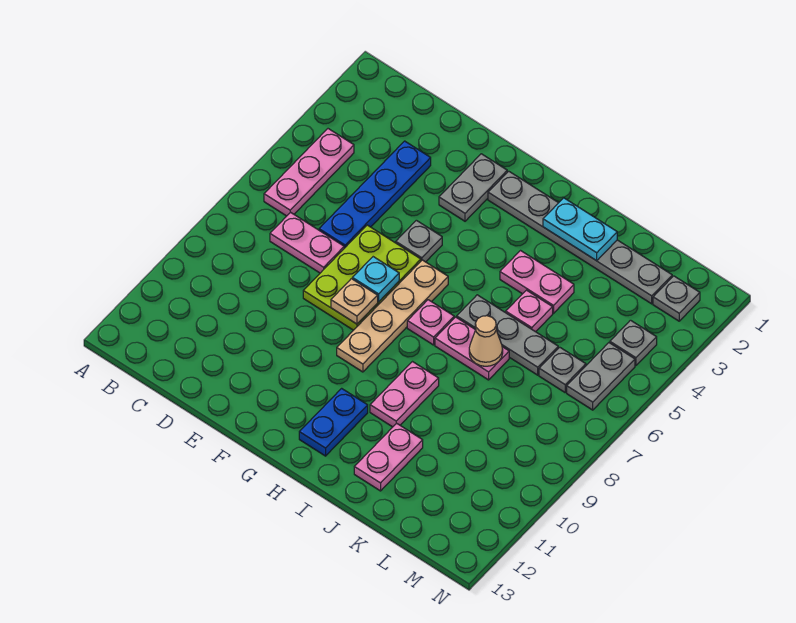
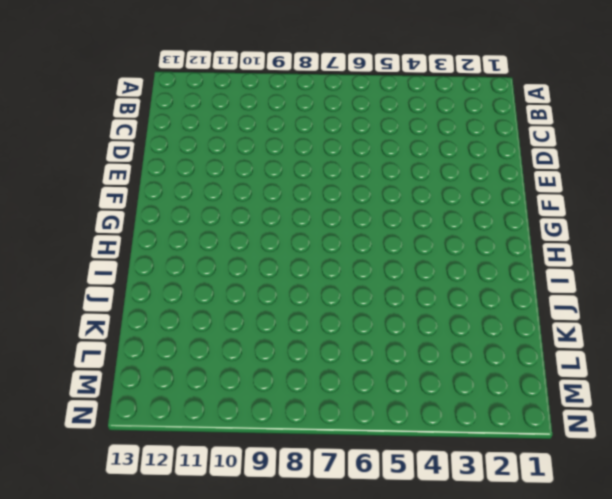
none -> pink plate B4:B6 level 1
none -> pink plate C7:D7 level 1
none -> blue plate D3:D6 level 1

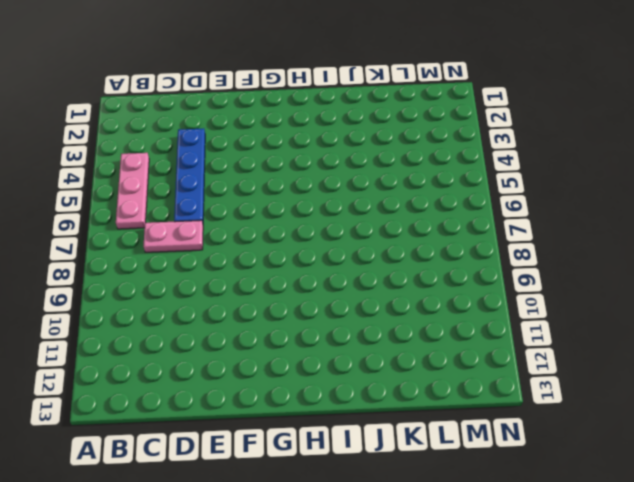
none -> lime plate E6:F8 level 1
none -> grey plate F2:F3 level 1
none -> grey plate F5 level 1

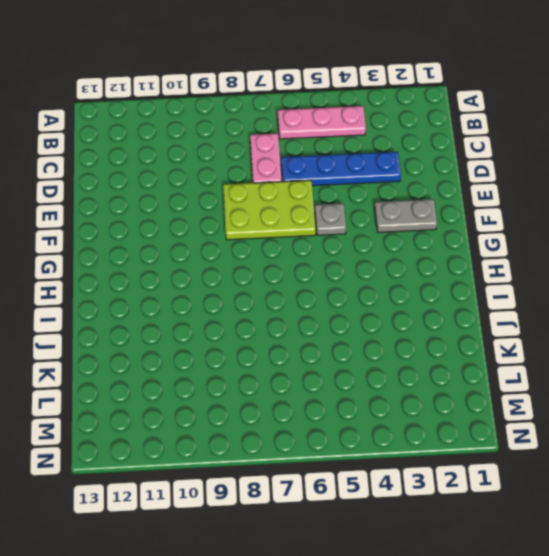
none -> grey plate G2:L2 level 1
none -> tan plate G6:G9 level 1
none -> pink plate H7 level 1

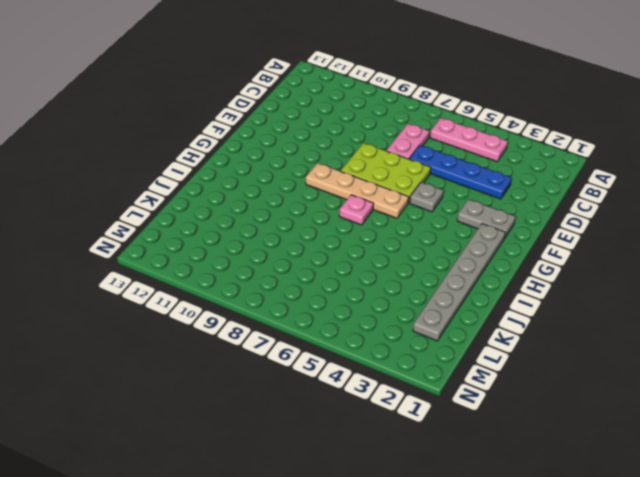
none -> blue plate H11:H12 level 1
none -> pink plate I4:J4 level 1
none -> grey plate I6:K6 level 1

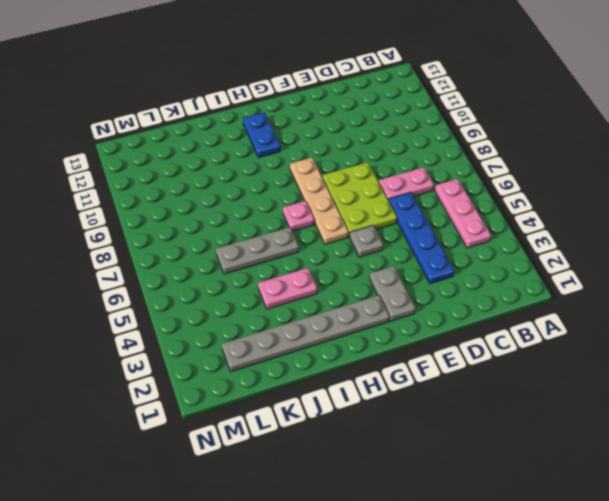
none -> pink plate I7:J7 level 1
none -> pink plate I9:I10 level 1
none -> pink plate J5 level 1

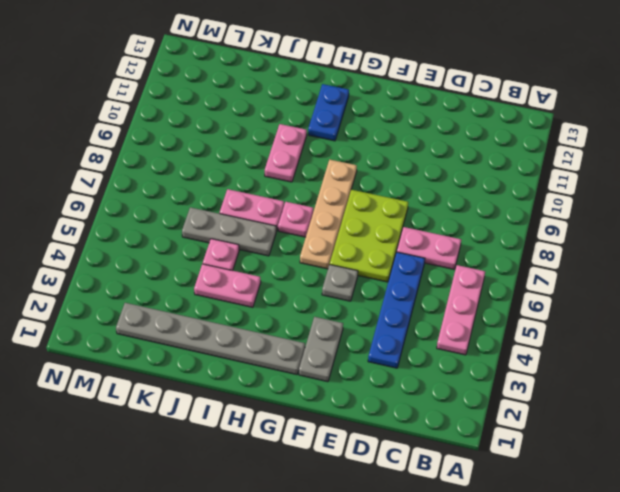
none -> pink plate J11:J12 level 1
none -> grey plate L6 level 1
none -> grey plate M2 level 1

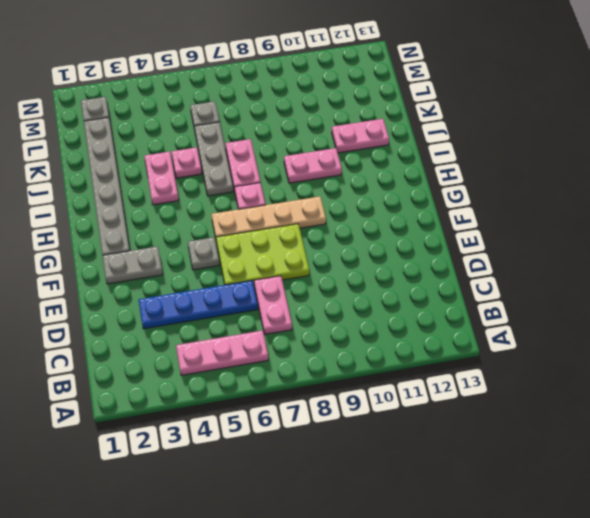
none -> blue plate H11:H12 level 1
none -> grey plate M4 level 1
none -> grey plate M5:M6 level 1

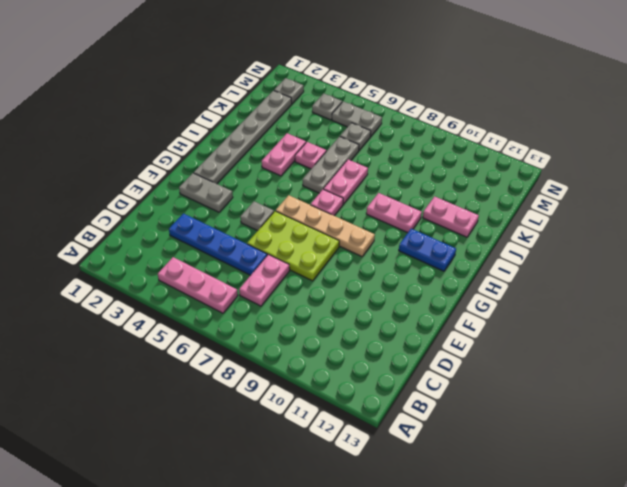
none -> cyan plate F7 level 2
none -> tan plate F8 level 2
none -> cyan plate I2:J2 level 2

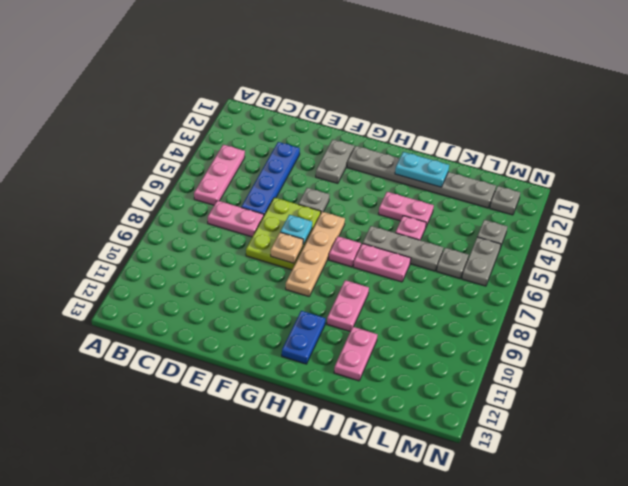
none -> tan cone J7 level 2

